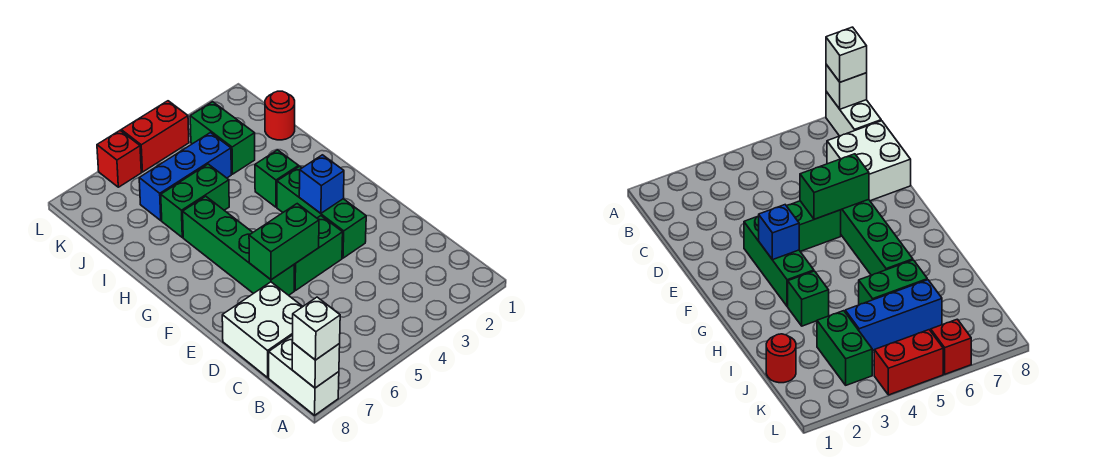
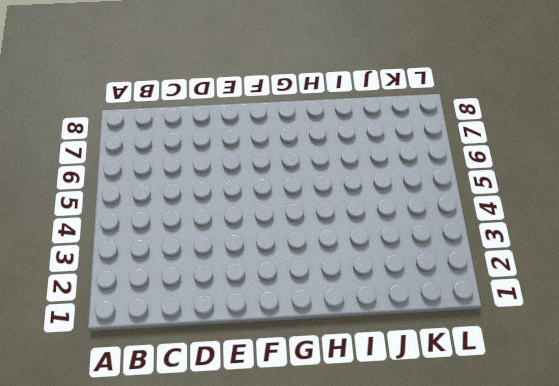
none -> white brick A8:B8 level 1
none -> white brick C7:D8 level 1
none -> green brick E3:G3 level 1

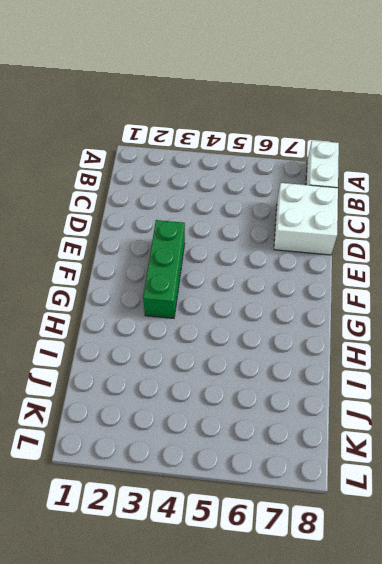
none -> green brick E4:E5 level 1
none -> green brick E6:H6 level 1
none -> green brick H3 level 1

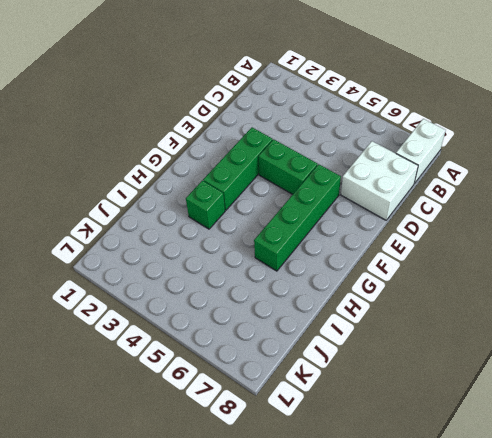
none -> green brick I5:I6 level 1
none -> red round brick J1 level 1
none -> green brick J3:K3 level 1

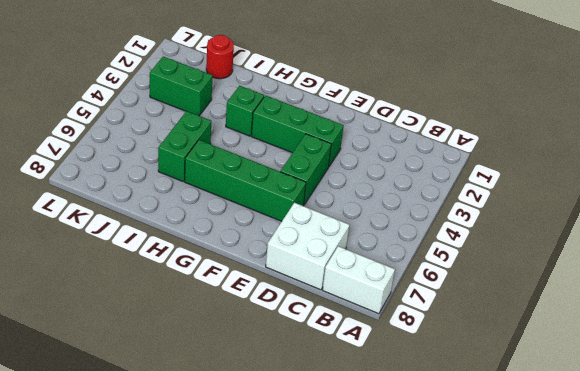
none -> blue brick J4:J6 level 1
none -> red brick L4:L5 level 1
none -> red brick L6 level 1

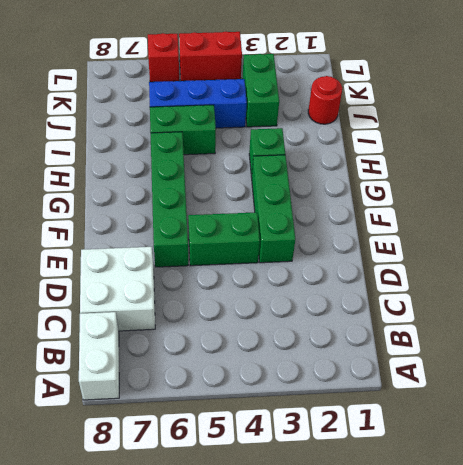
none -> white brick A8 level 2
none -> green brick E5:E6 level 2
none -> blue brick F3 level 2

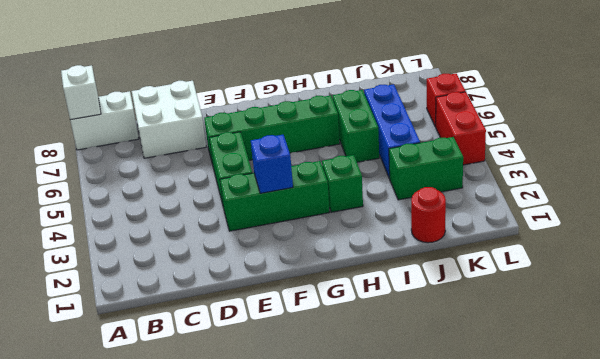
none -> green brick E5:E6 level 2
none -> white brick A8 level 3

